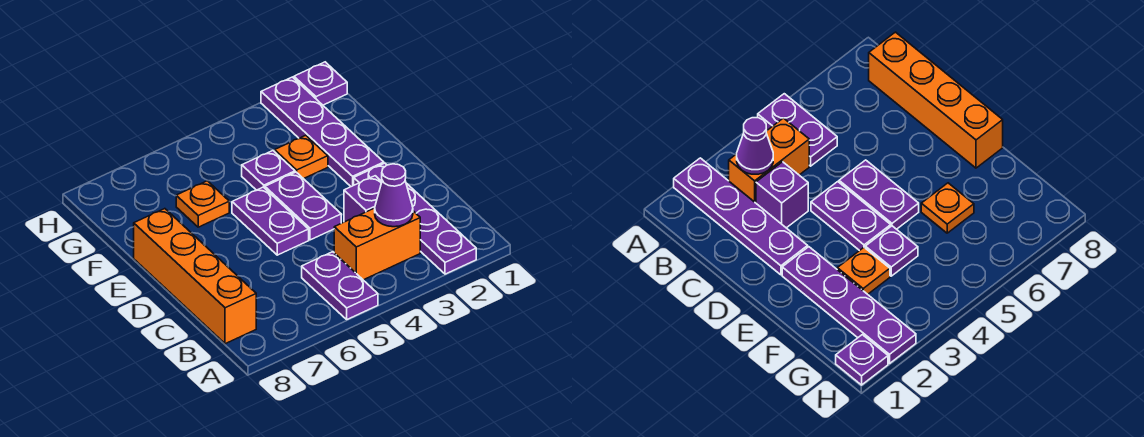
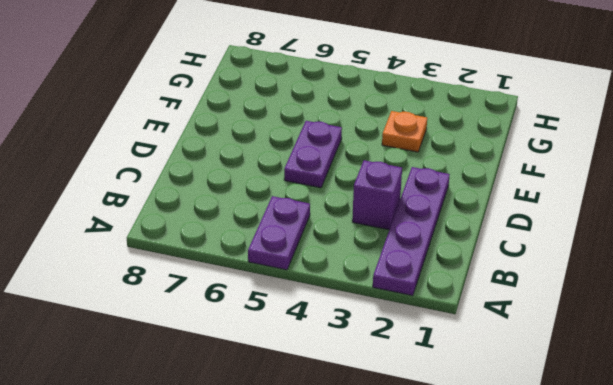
none -> orange brick B3:B4 level 1
none -> orange brick B8:E8 level 1
none -> purple plate D4:E4 level 1

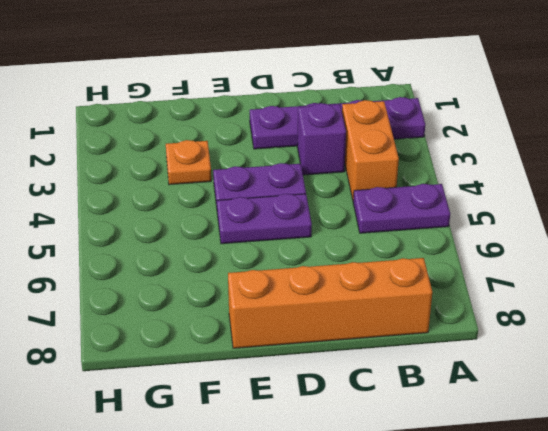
none -> purple plate E2:H2 level 1
none -> purple plate F4 level 1
none -> orange plate F6 level 1

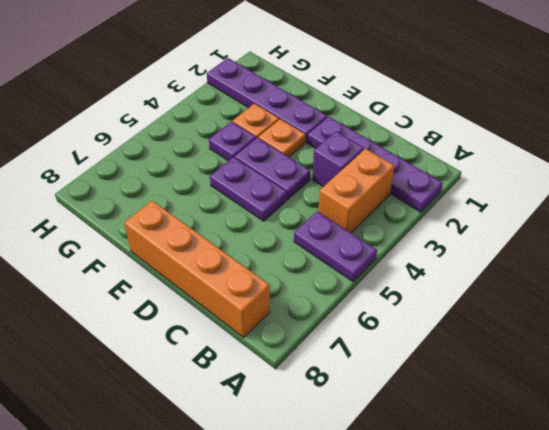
orange plate E3 level 1 -> orange plate F6 level 1
none -> purple plate H1 level 1
none -> purple cone B3 level 2

